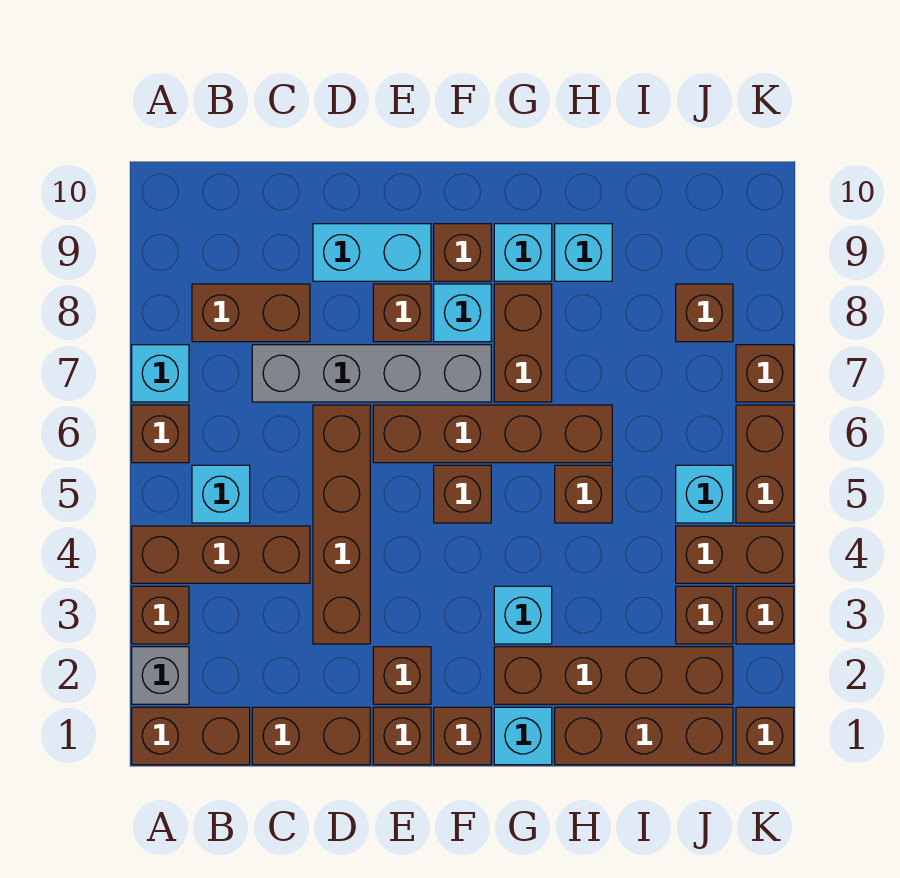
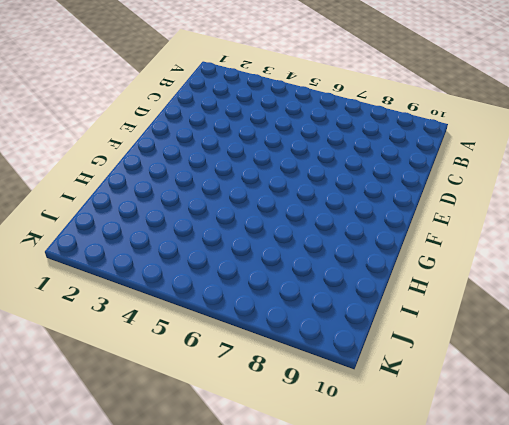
none -> brown brick A1:B1 level 1
none -> grey brick A2 level 1
none -> brown brick A3 level 1
none -> brown brick A4:C4 level 1

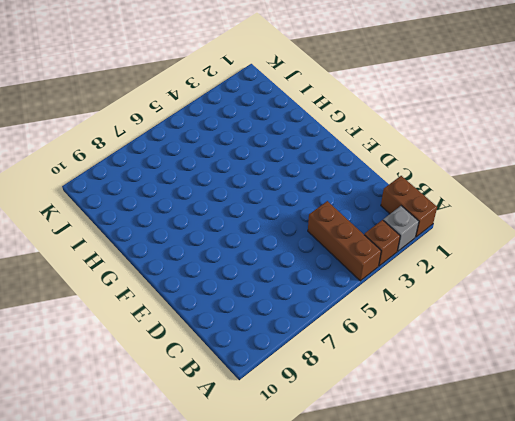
none -> brown brick A6 level 1
none -> cyan brick A7 level 1
none -> cyan brick B5 level 1
none -> brown brick B8:C8 level 1

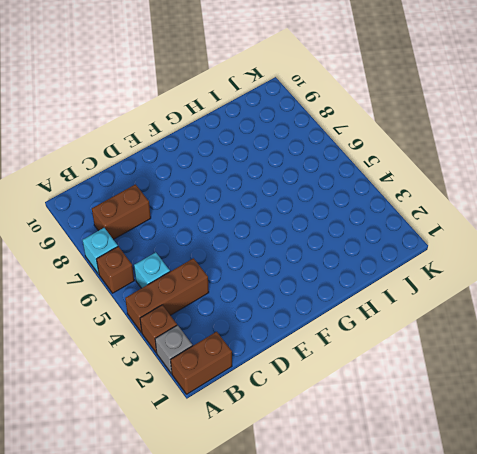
none -> brown brick C1:D1 level 1
none -> grey brick C7:F7 level 1
none -> brown brick D3:D6 level 1
none -> cyan brick D9:E9 level 1

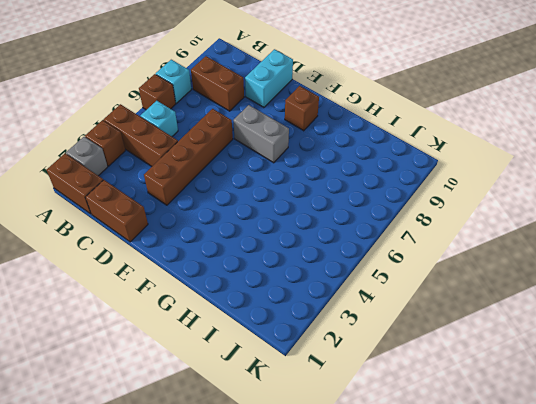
cyan brick D9:D10 level 1 -> cyan brick D9:E9 level 1
grey brick E7:F7 level 1 -> grey brick C7:F7 level 1
none -> brown brick E1 level 1
none -> brown brick E2 level 1
none -> brown brick E6:H6 level 1
none -> brown brick E8 level 1

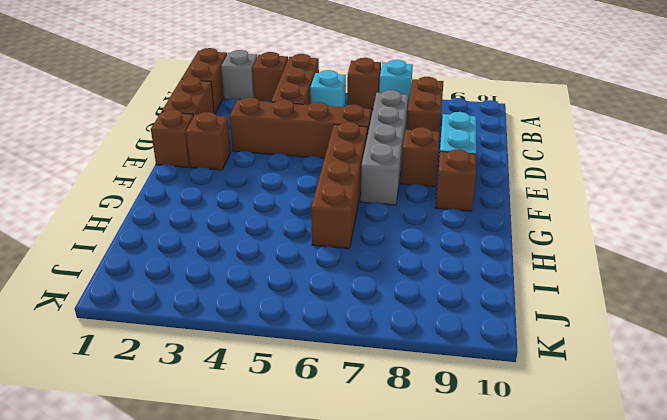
none -> brown brick F1 level 1
none -> brown brick F5 level 1
none -> cyan brick F8 level 1
none -> cyan brick G1 level 1

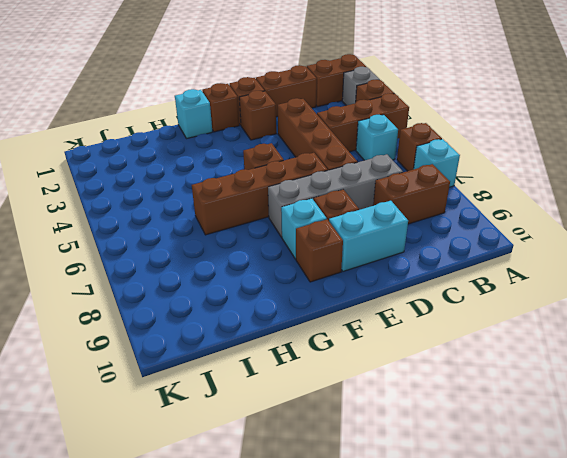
none -> brown brick G2:J2 level 1
none -> cyan brick G3 level 1
none -> brown brick G7:G8 level 1
none -> cyan brick G9 level 1

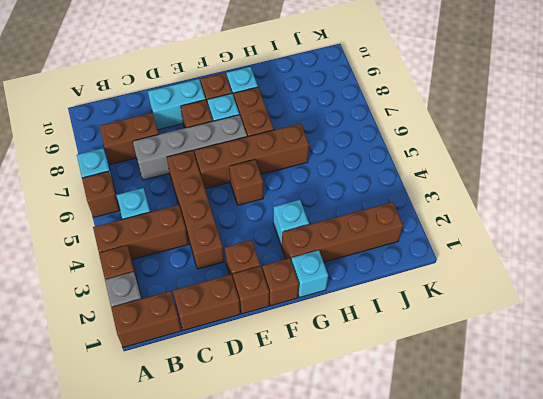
none -> brown brick H1:J1 level 1
none -> brown brick H5 level 1
none -> cyan brick H9 level 1
none -> brown brick J3 level 1

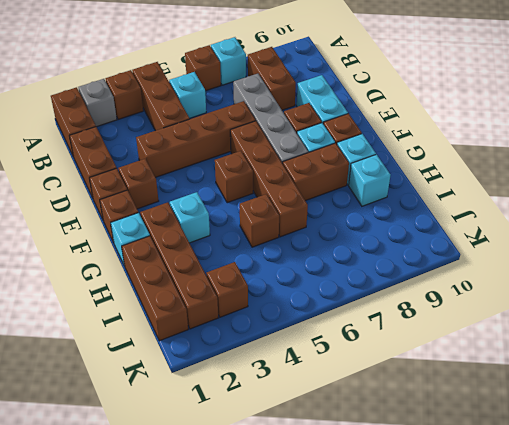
none -> brown brick J4:K4 level 1
none -> cyan brick J5 level 1
none -> brown brick J8 level 1
none -> brown brick K1 level 1

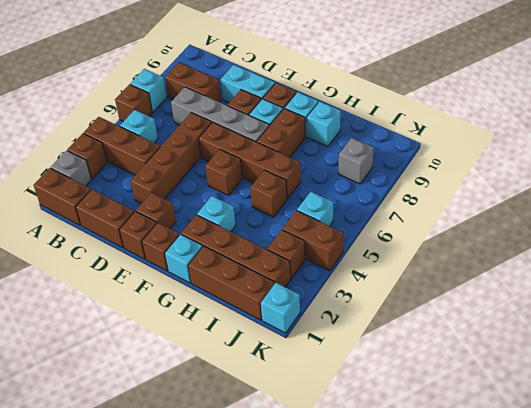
grey brick J8 level 1 -> brown brick J8 level 1
cyan brick K1 level 1 -> brown brick K1 level 1
none -> brown brick K3 level 1
none -> brown brick K5:K6 level 1
none -> brown brick K7 level 1

